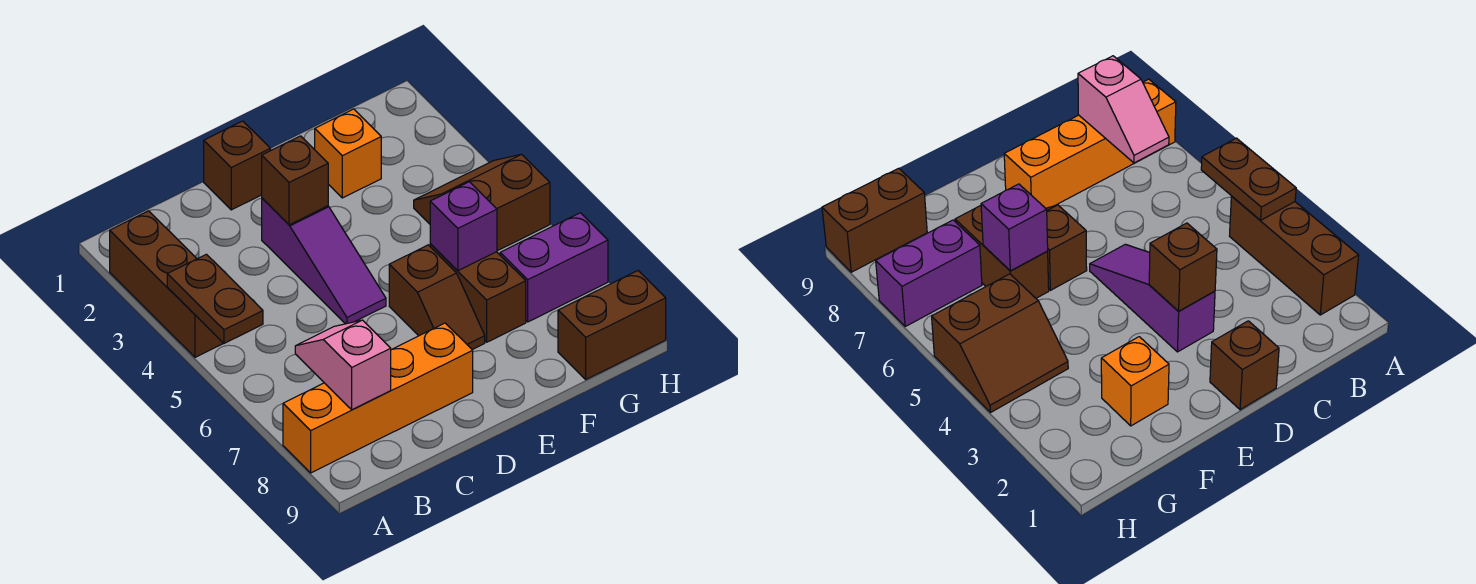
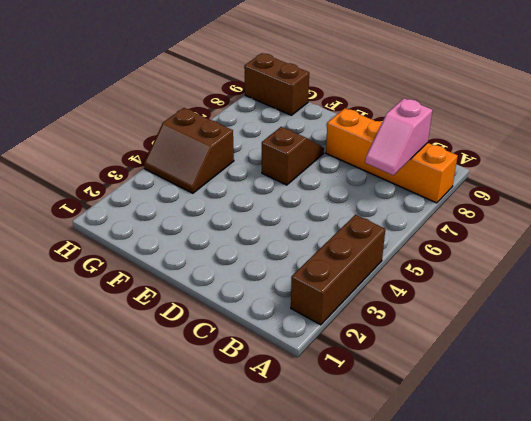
none -> brown brick D1 level 1
none -> purple slope D3:D5 level 1 top 3
none -> orange brick F2 level 1

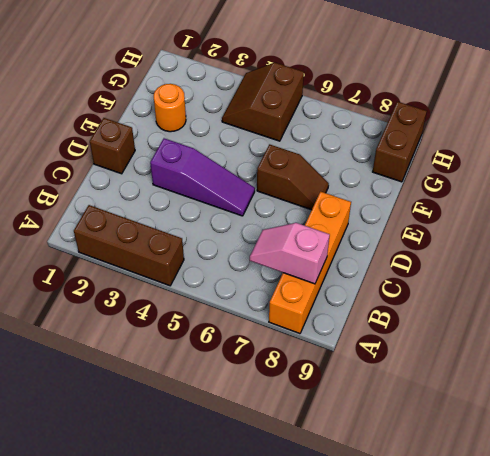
orange round brick F2 level 1 -> orange brick F2 level 1
none -> brown brick F6:F7 level 1
none -> purple brick G7:H7 level 1
none -> brown plate A4:A5 level 2

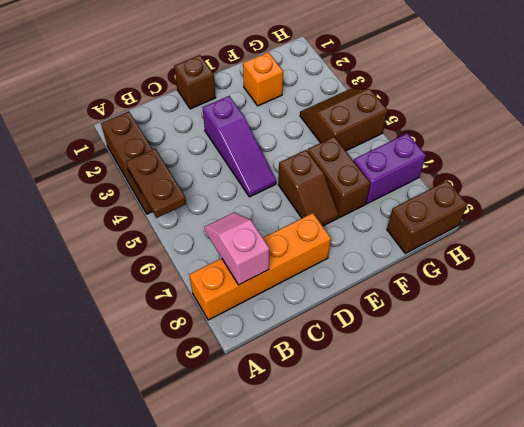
none -> brown brick D3 level 2
none -> purple brick F6 level 2

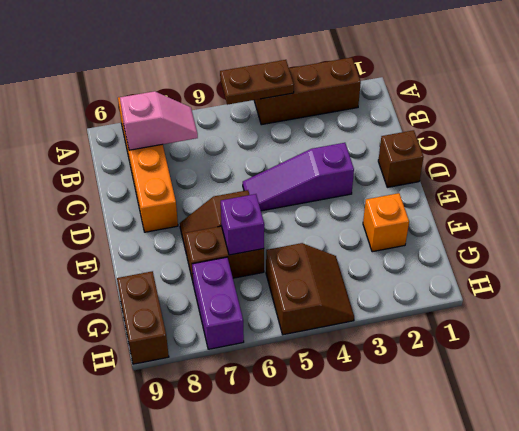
none -> brown brick D3 level 2

